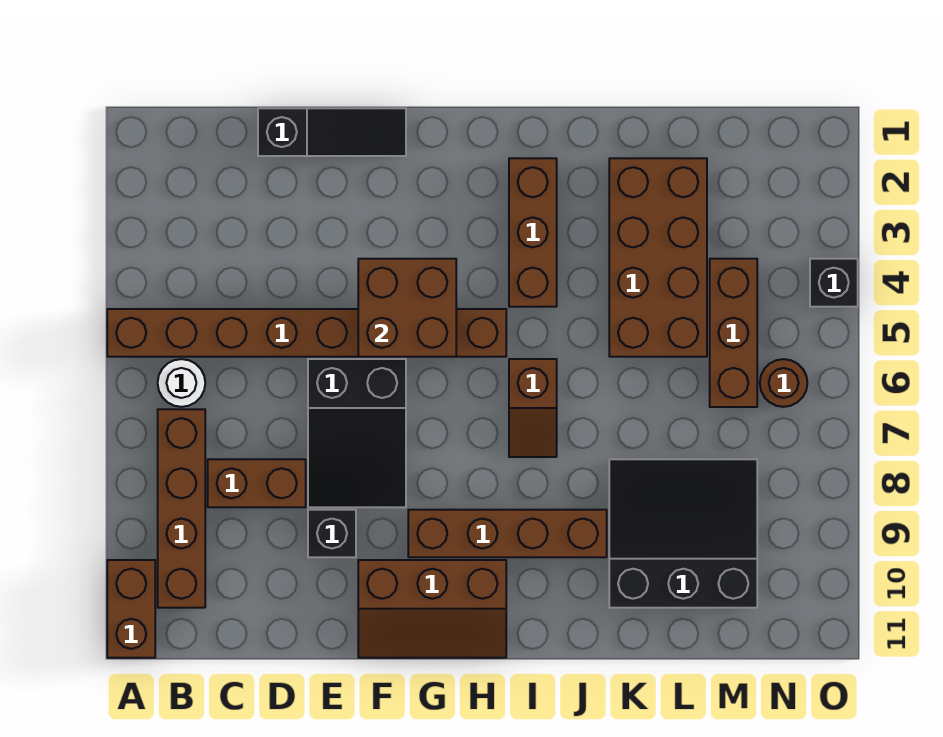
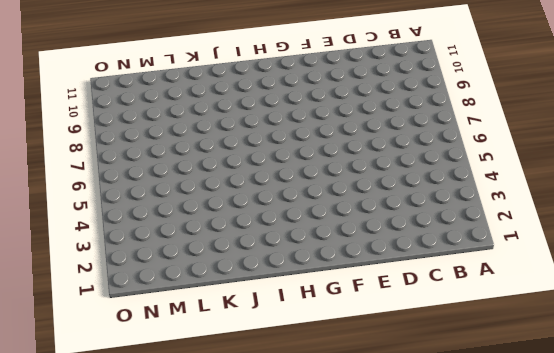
none -> brown brick A5:H5 level 1
none -> brown brick A10:A11 level 1
none -> white round brick B6 level 1

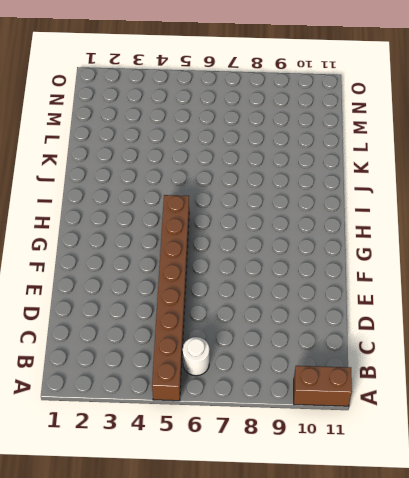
none -> brown brick B7:B10 level 1
none -> brown brick C8:D8 level 1
none -> black slope D1:F1 level 1 top D

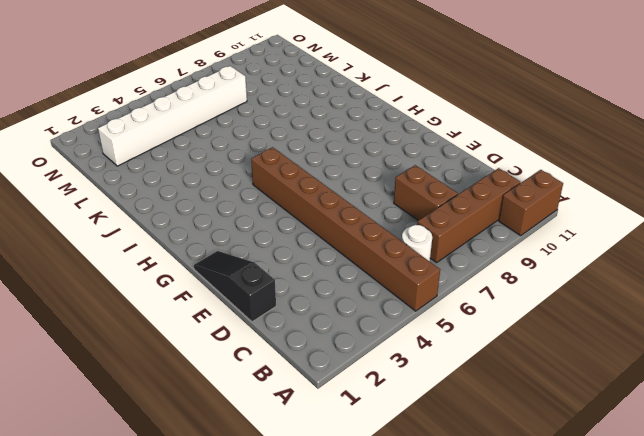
white brick M2:M7 level 1 -> brown brick M4:M6 level 1
none -> black slope E6:F8 level 1 top 6
none -> black brick E9 level 1
none -> brown slope F10:H11 level 1 top 10

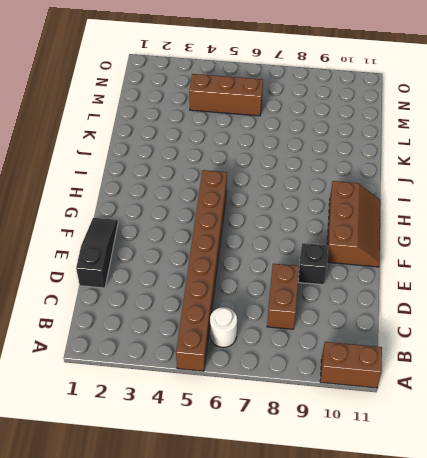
none -> brown brick B7:B10 level 1
none -> black slope E6:F8 level 1 top 6
none -> brown brick G9:J9 level 1

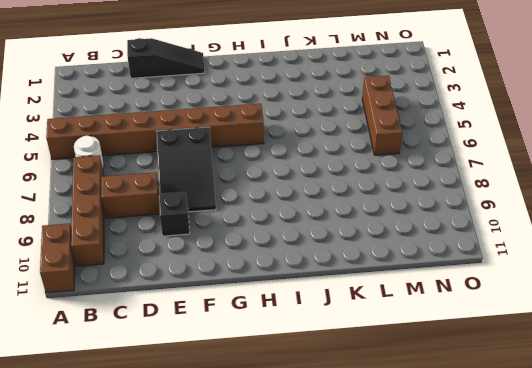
none -> brown slope F10:H11 level 1 top 10
none -> brown brick G9:J9 level 1
none -> brown brick I2:I4 level 1

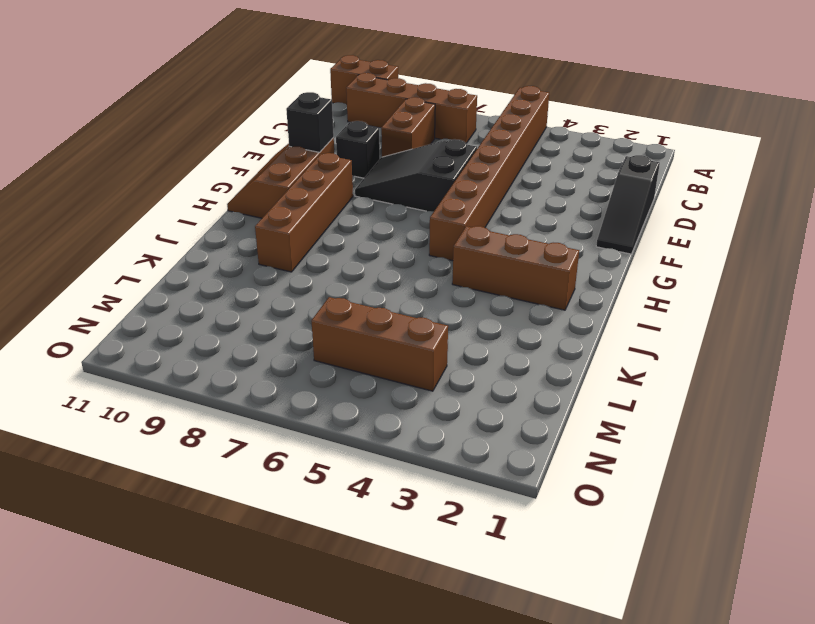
black brick F10 level 2 -> black brick O4 level 1
none -> white round brick B6 level 1
none -> brown slope I6:I7 level 1 top 6
none -> brown brick K2:L5 level 1

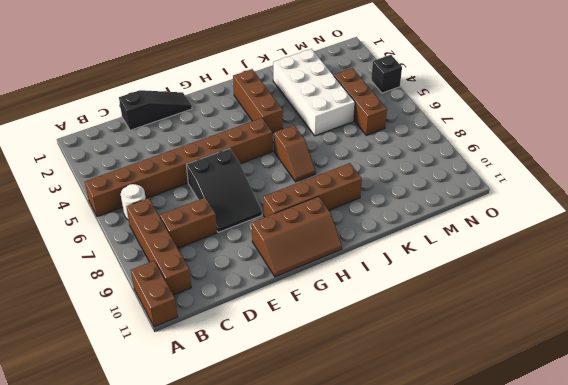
white brick K2:L5 level 1 -> brown brick K2:L5 level 1
none -> black brick E9 level 1
none -> black slope K8:M10 level 1 top 10
none -> brown round brick N6 level 1

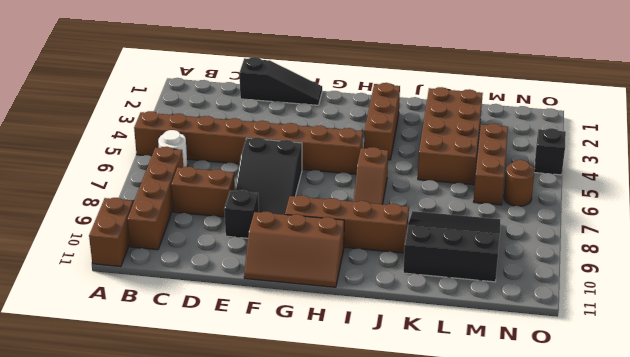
none -> brown brick F4:G5 level 2

